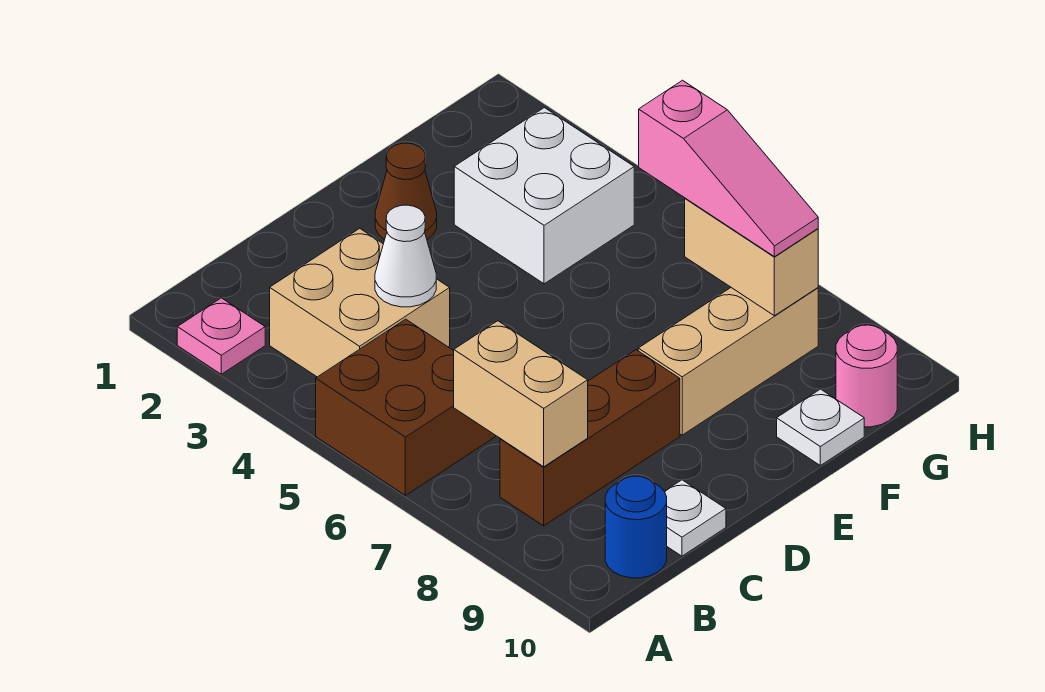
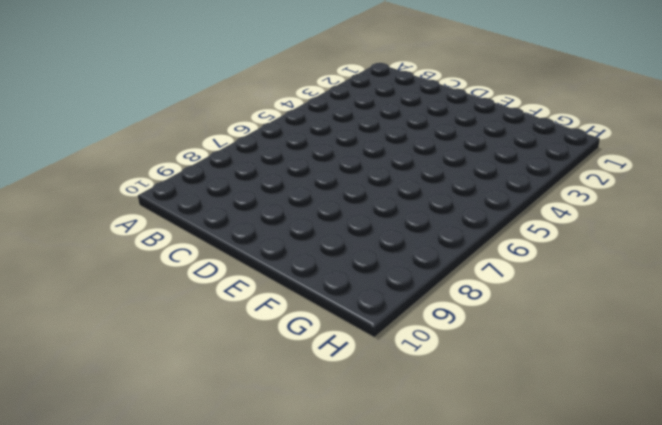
none -> pink plate A2 level 1
none -> brown brick A5:B6 level 1
none -> tan brick B3:C4 level 1

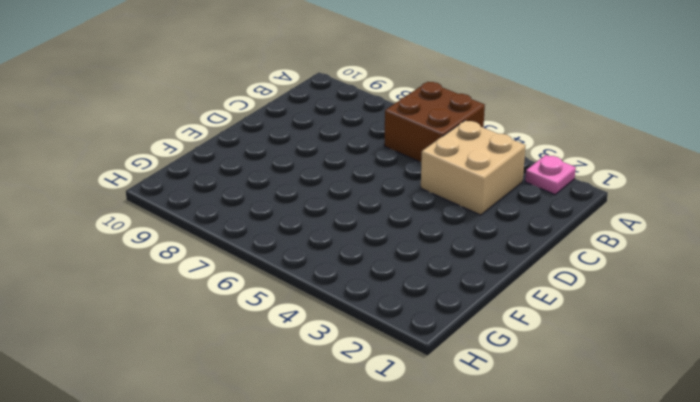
none -> brown brick B8:D8 level 1
none -> blue round brick B10 level 1
none -> white plate C10 level 1

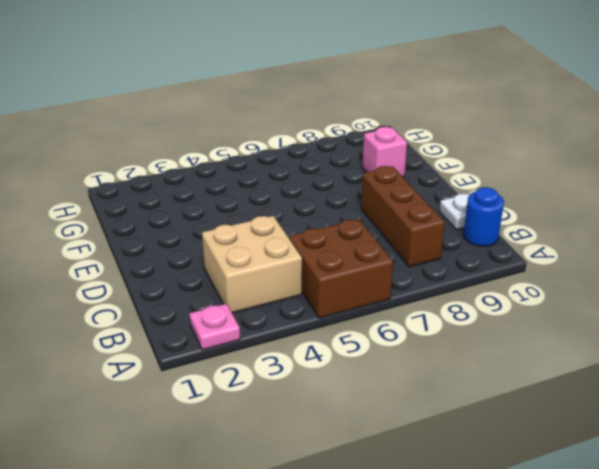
pink brick F9 level 1 -> none
none -> brown cone E2 level 1
none -> tan brick E8:G8 level 1
none -> white brick F3:G4 level 1

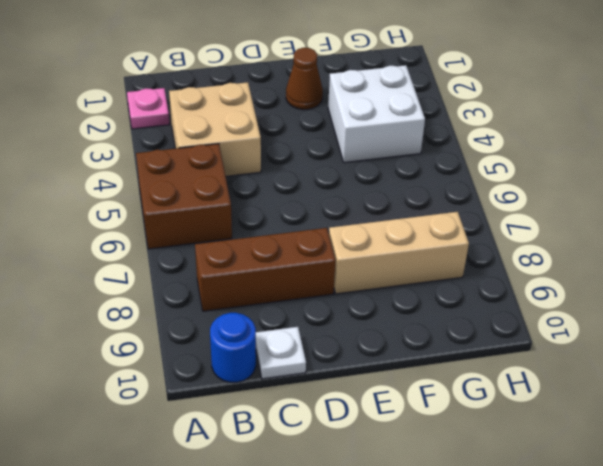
none -> white plate F10 level 1
none -> pink round brick G10 level 1
none -> tan brick B7:B8 level 2

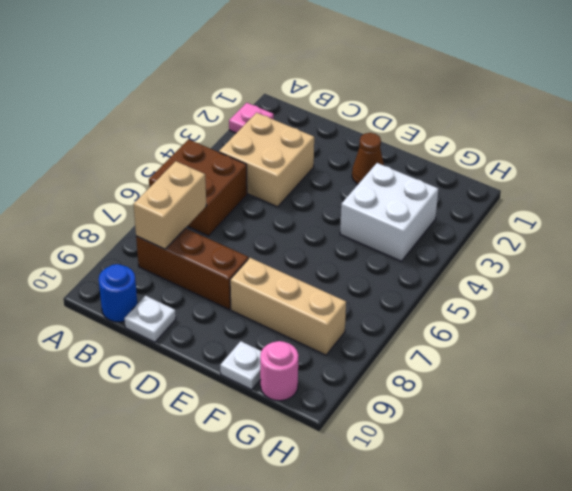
none -> white cone C4 level 2
none -> tan brick G7:G8 level 2
none -> pink slope G6:G8 level 3 top 6

